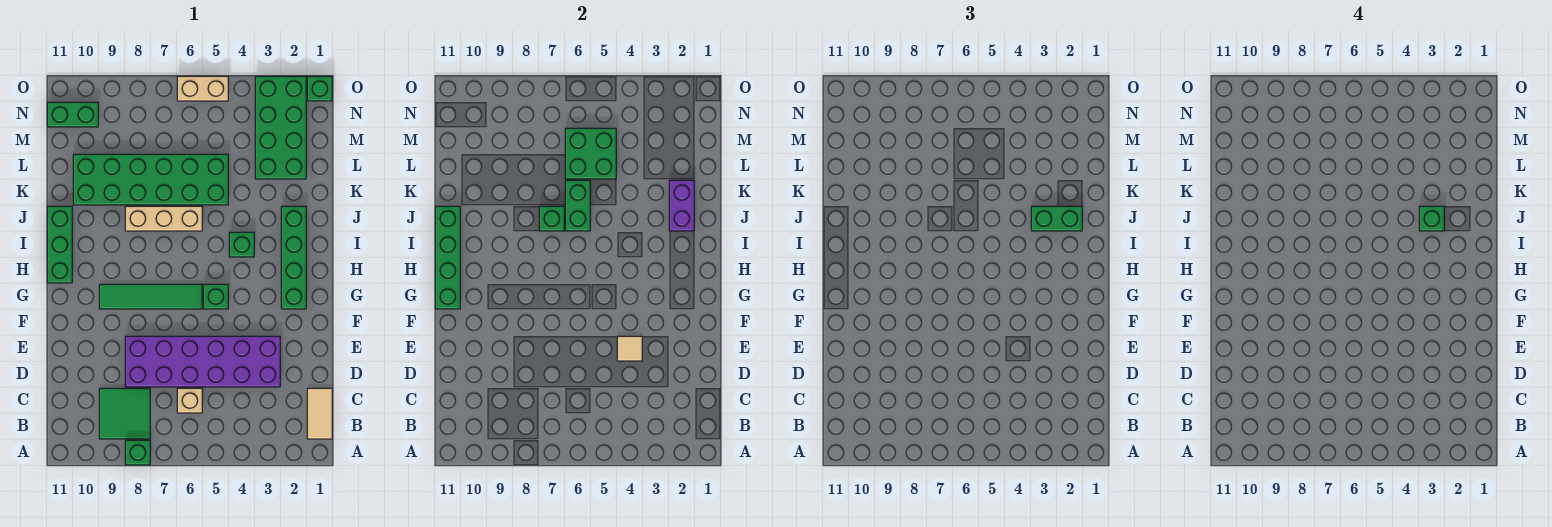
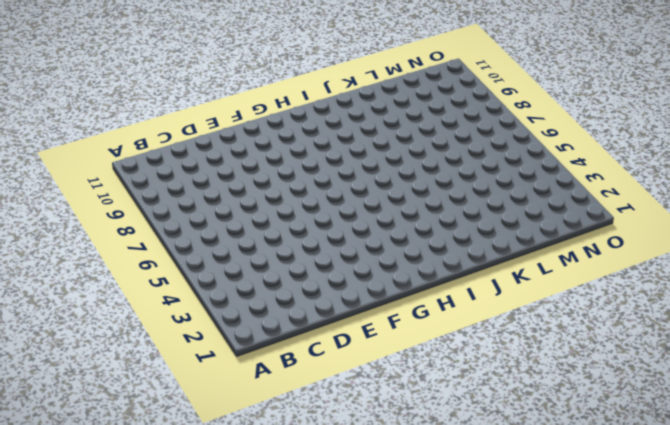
none -> green brick A8 level 1
none -> tan tile B1:C1 level 1
none -> green tile B8:C9 level 1

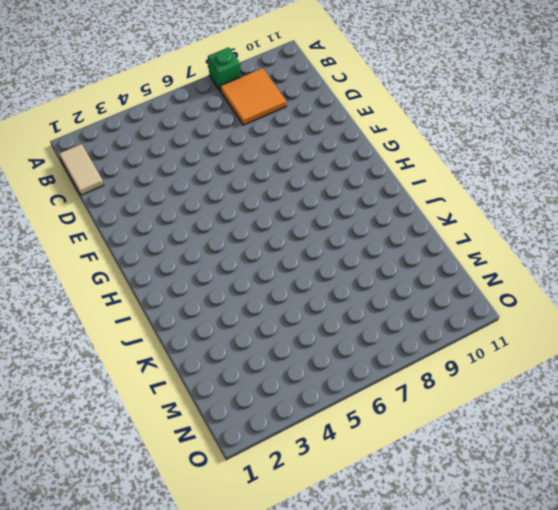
orange tile B8:C9 level 1 -> green tile B8:C9 level 1
none -> tan brick C6 level 1
none -> purple brick D3:E8 level 1
none -> green brick G2:J2 level 1

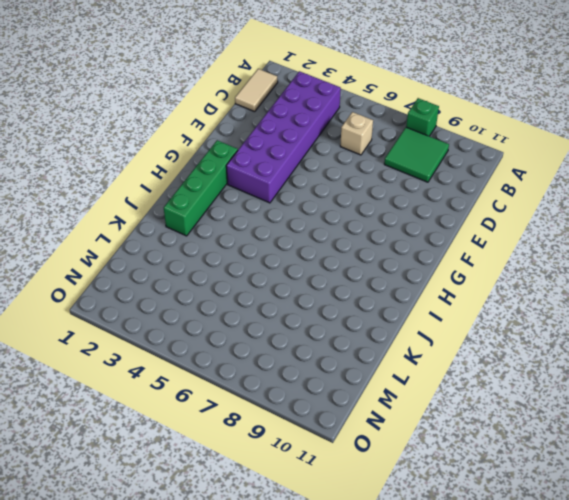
purple brick B3:G4 level 1 -> purple brick D3:E8 level 1
none -> green brick G5 level 1
none -> green tile G6:G9 level 1
none -> green brick H11:J11 level 1

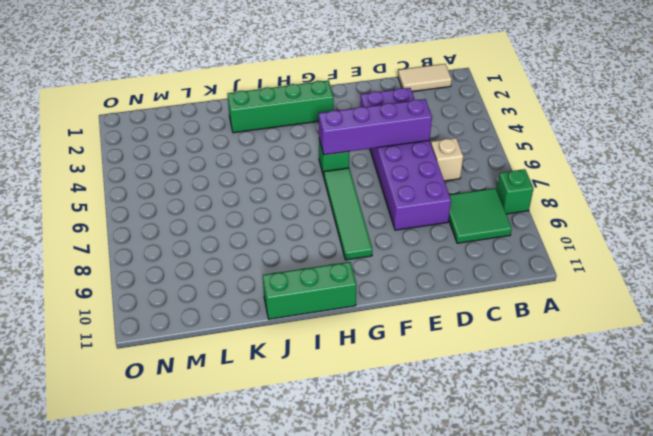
purple brick D5:G5 level 2 -> none
none -> green brick I4 level 1
none -> tan brick J6:J8 level 1
none -> green brick K5:L10 level 1

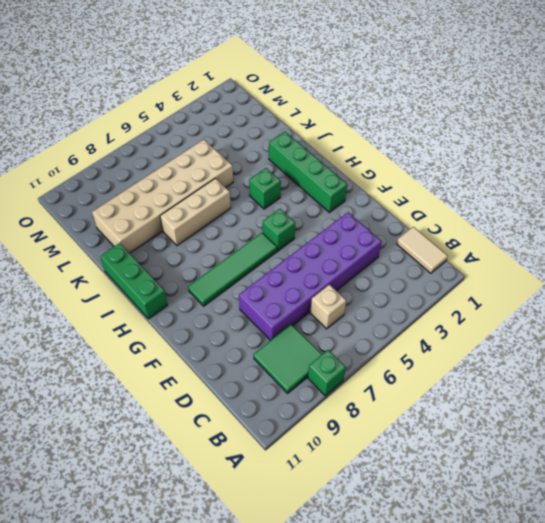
tan brick K5:L10 level 1 -> green brick K5:L10 level 1
none -> green brick L2:O3 level 1
none -> green brick N10:N11 level 1
none -> green brick O1 level 1

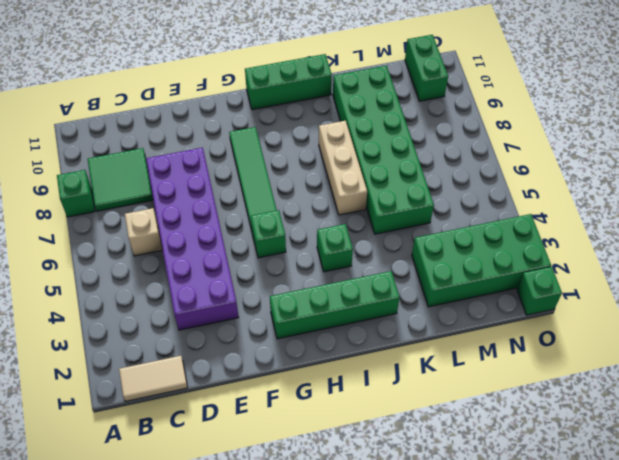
none -> tan brick O5:O6 level 1
none -> tan tile E4 level 2
none -> green brick G11:J11 level 2

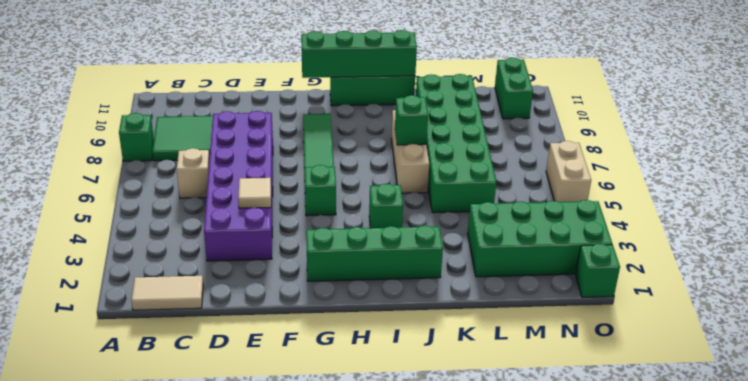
none -> purple brick J2:K2 level 2
none -> green brick J6:K6 level 2
none -> green brick L5:M6 level 2

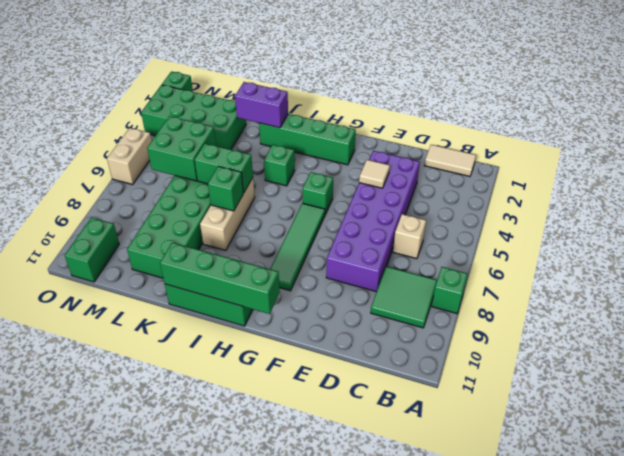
none -> green brick J2:J3 level 3
none -> green brick J3 level 4

